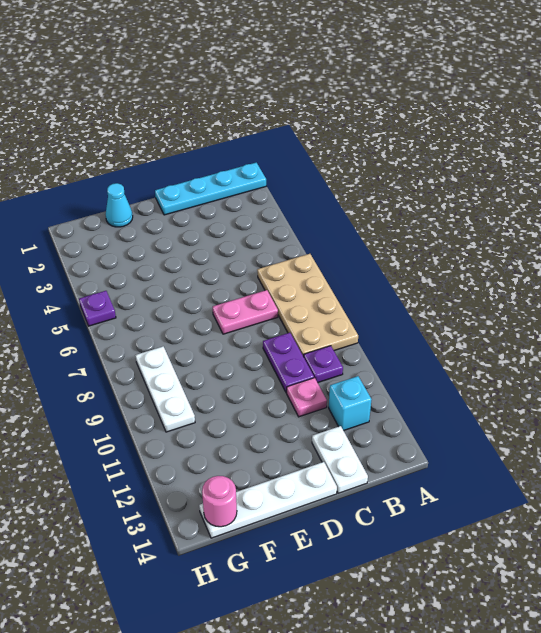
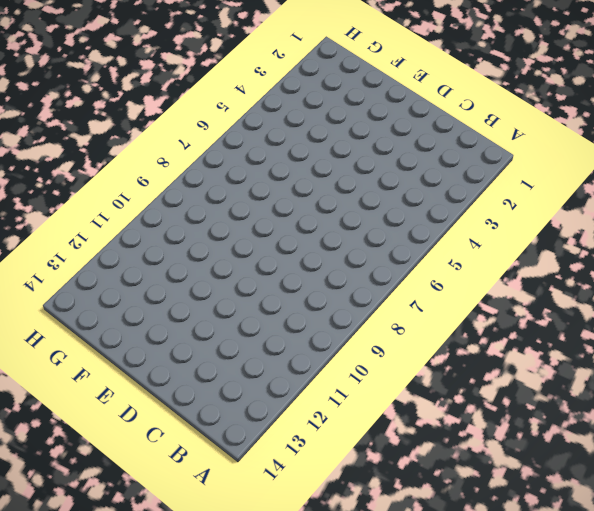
none -> cyan plate A1:D1 level 1
none -> tan plate A6:B9 level 1
none -> purple plate B10 level 1

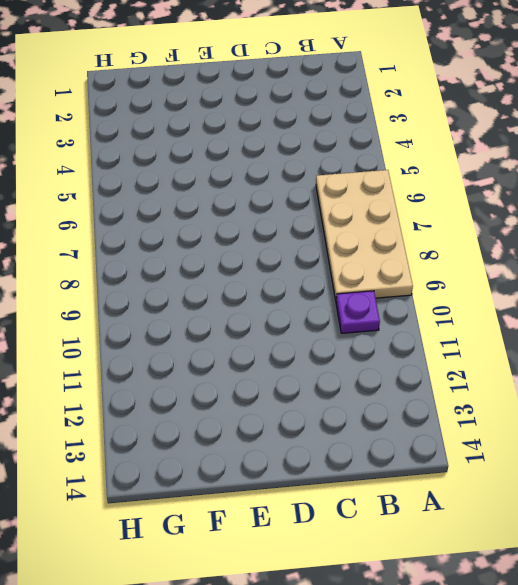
none -> cyan plate A1:D1 level 1
none -> cyan brick B12 level 1
none -> pink plate C7:D7 level 1

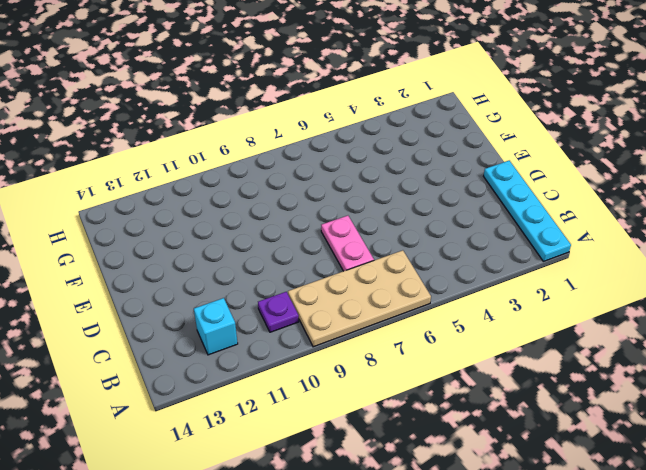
none -> purple plate C9:C10 level 1
none -> pink plate C11 level 1
none -> white plate C13:C14 level 1

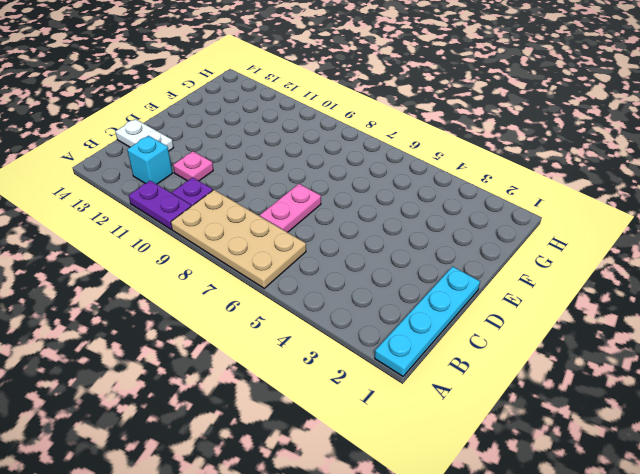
purple plate A10:A11 level 1 -> purple plate C9:C10 level 1
none -> white plate D14:G14 level 1
none -> cyan cone F1 level 1
none -> white plate G8:G10 level 1

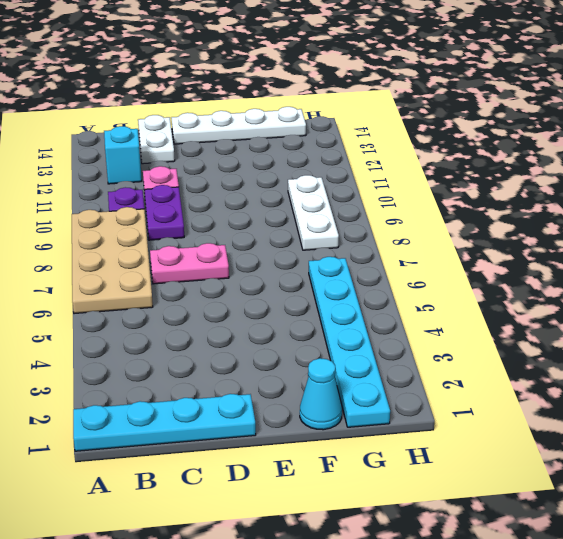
cyan plate G1:G6 level 1 -> none
none -> purple plate H5 level 1
none -> pink round brick G14 level 2

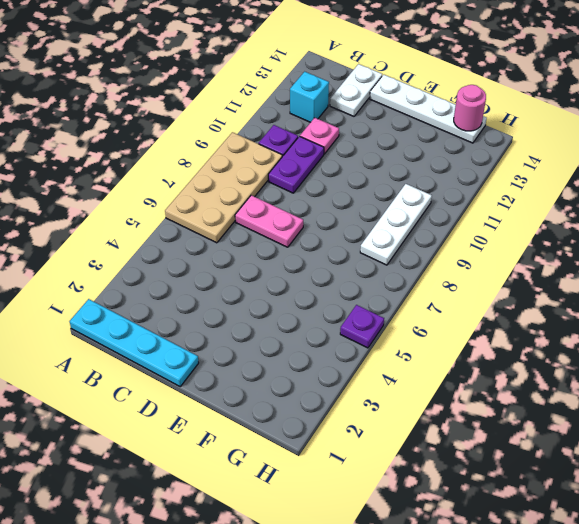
none -> cyan cone F1 level 1

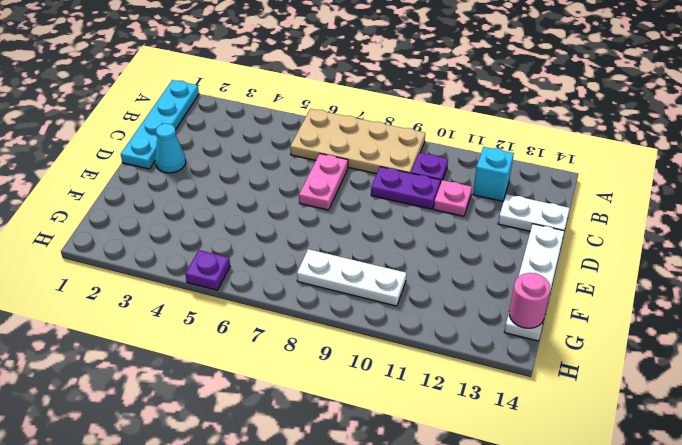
cyan cone D2 level 1 -> cyan cone F1 level 1

